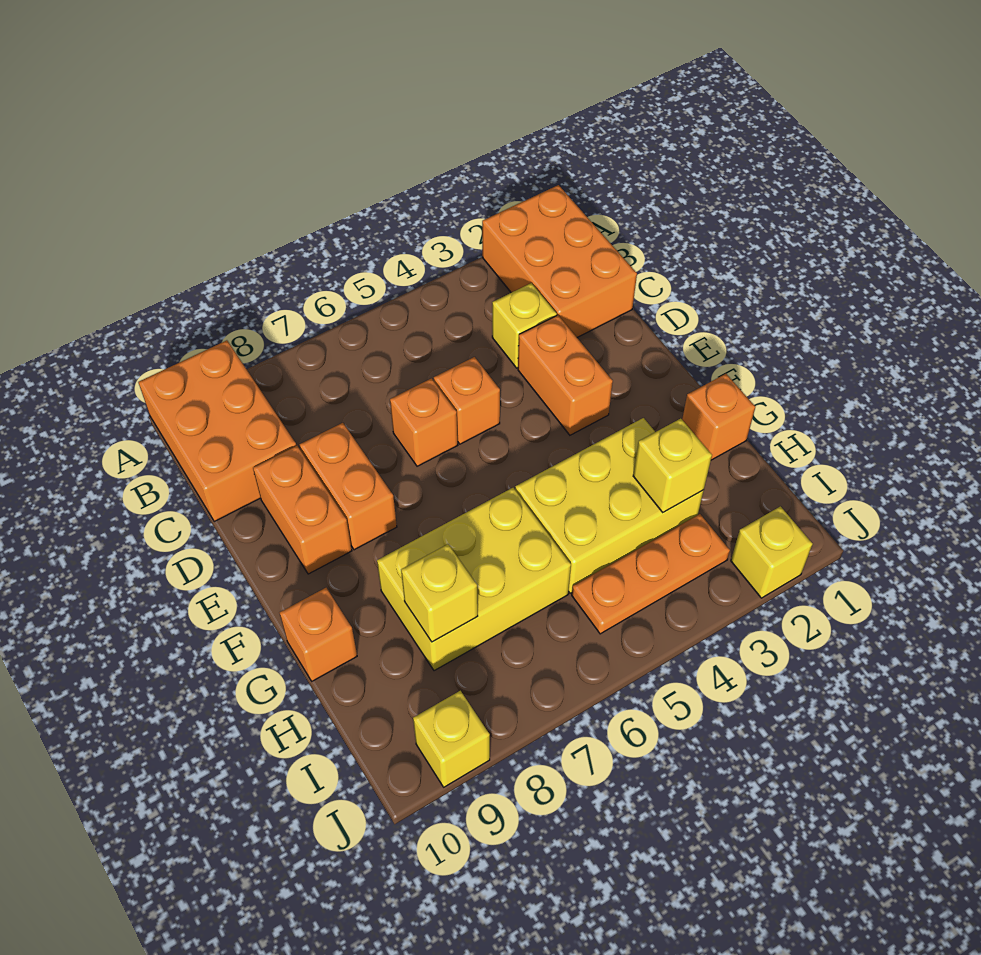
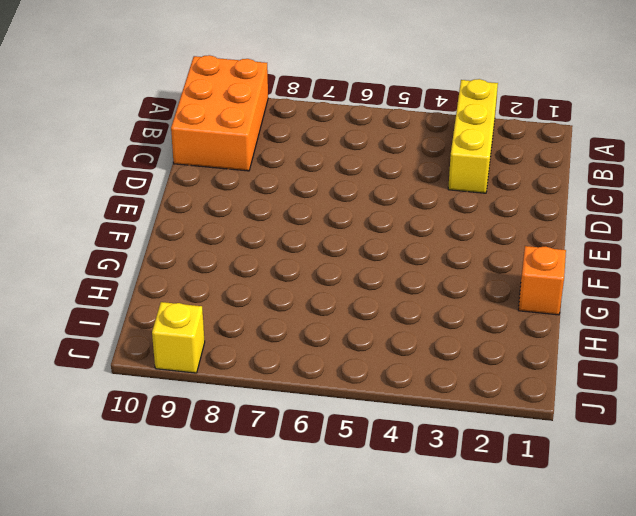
yellow brick A3:C3 level 1 -> yellow brick C3 level 1
none -> orange brick A1:C2 level 1
none -> orange brick D3:E3 level 1
none -> orange brick D5 level 1

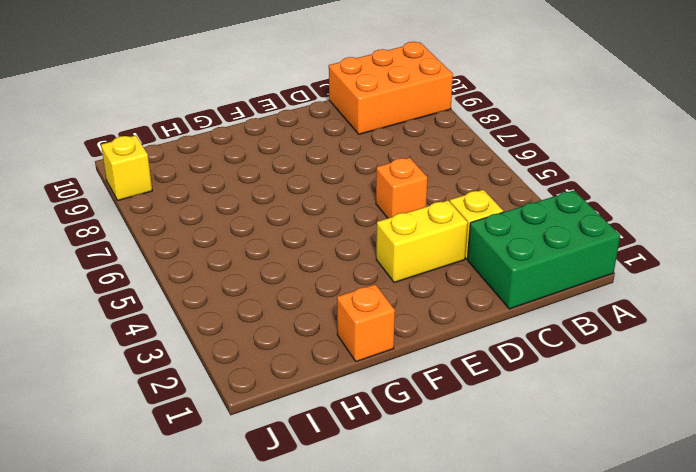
green brick A1:C2 level 1 -> orange brick A1:C2 level 1
yellow brick D3:E3 level 1 -> orange brick D3:E3 level 1
none -> orange brick D6 level 1
none -> orange brick D8:E8 level 1
none -> orange brick D9:E9 level 1

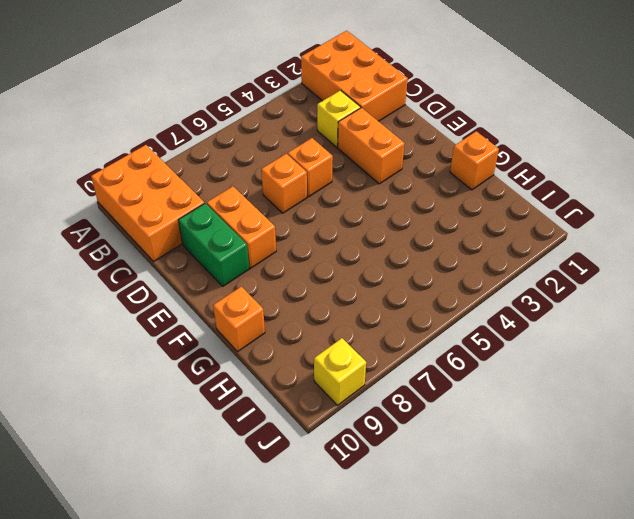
green brick D9:E9 level 1 -> orange brick D9:E9 level 1
none -> yellow brick G3:H5 level 1
none -> yellow brick G6:H8 level 1
none -> orange plate I3:I5 level 1

